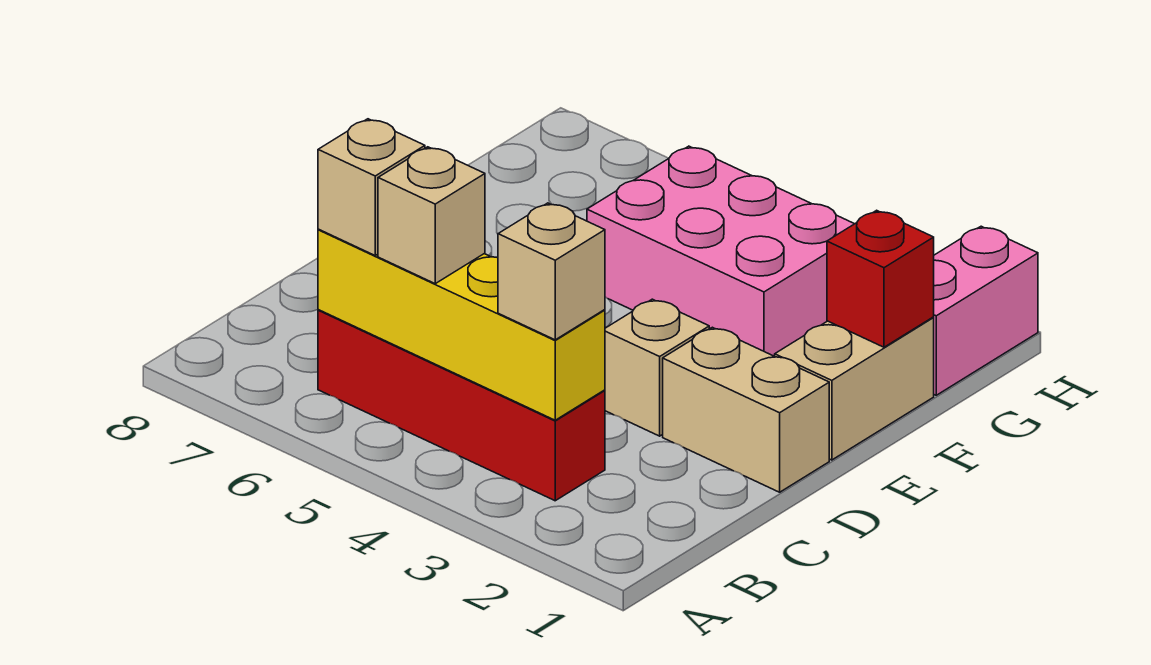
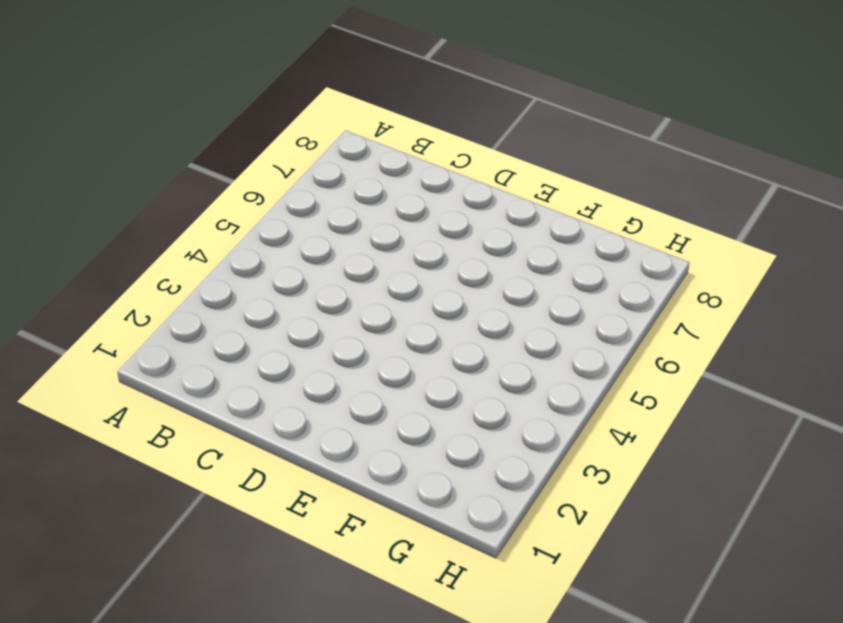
none -> red brick B3:B6 level 1
none -> tan brick D1:D2 level 1

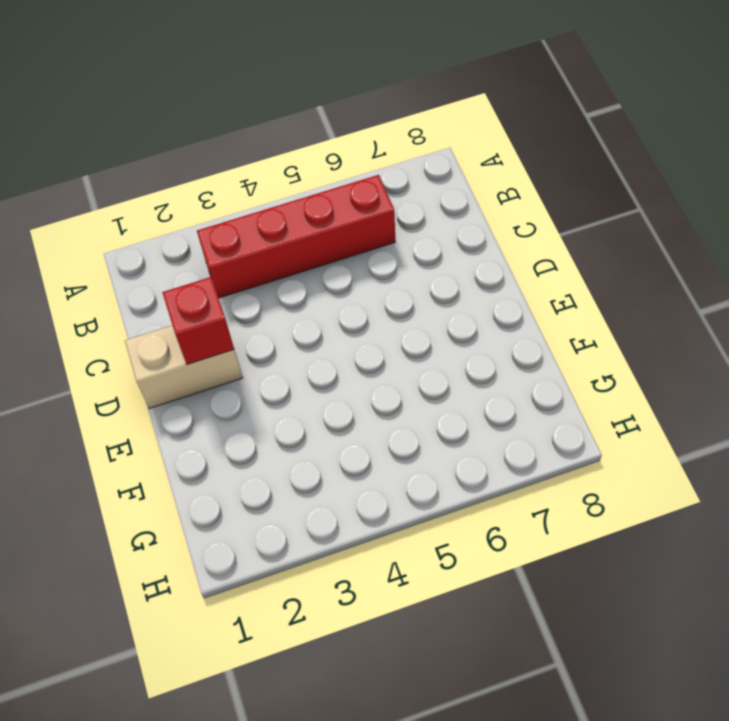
red brick D2 level 2 -> red brick F1 level 2
none -> tan brick D3 level 1
none -> tan brick E1:F1 level 1

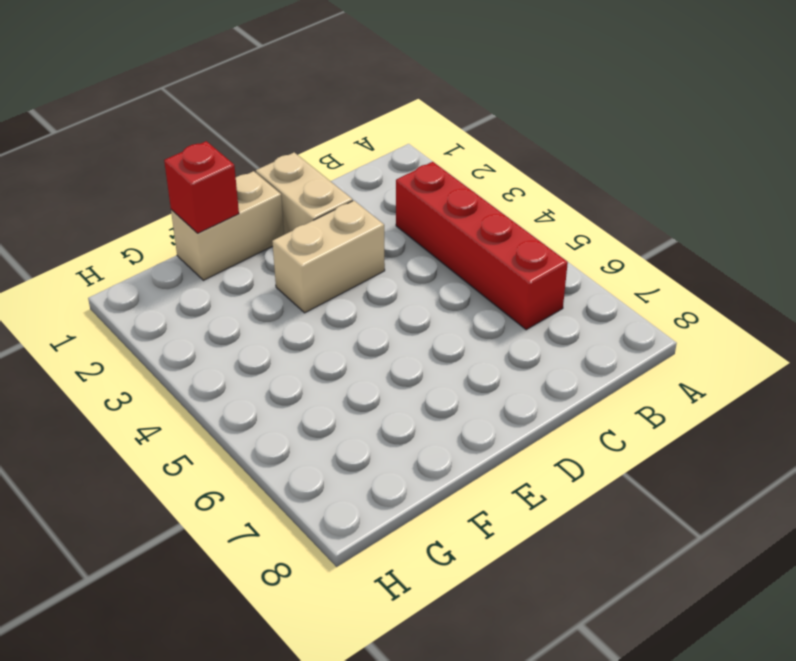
tan brick D3:E3 level 1 -> tan brick D3 level 1
none -> pink brick F3:G5 level 1
none -> pink brick G1:H1 level 1

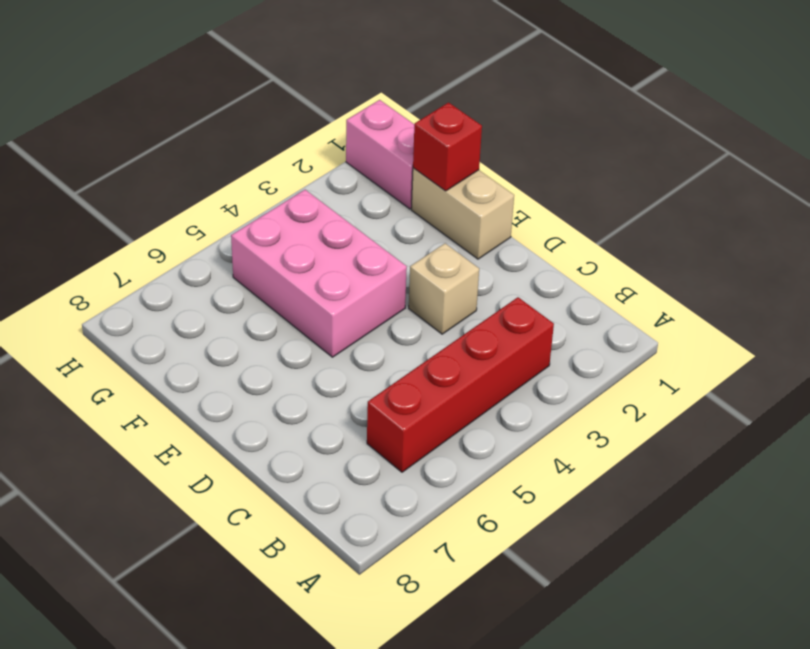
pink brick E4:G5 level 1 -> pink brick F3:G5 level 1
none -> tan brick D1:D2 level 1
none -> yellow brick B3:B6 level 2

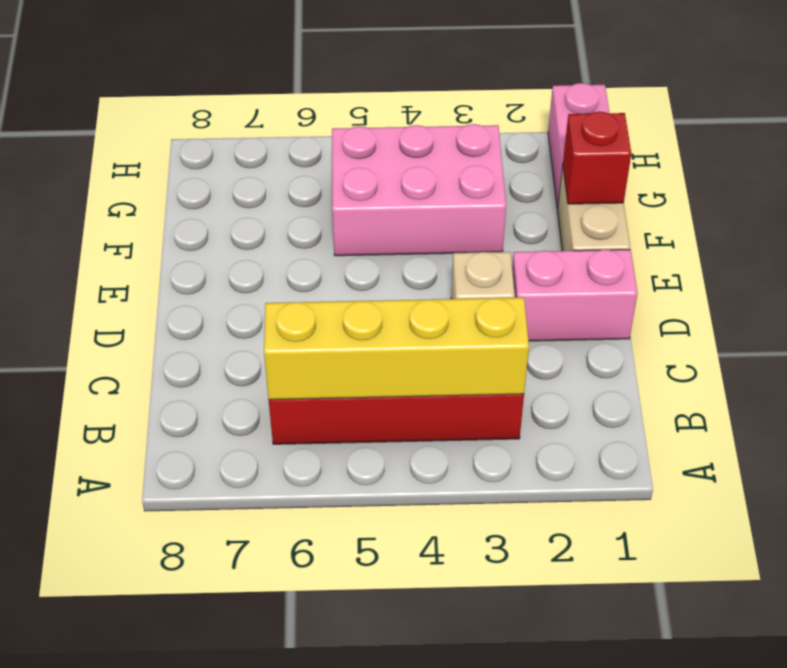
pink brick D1:D2 level 1 -> tan brick D1:D2 level 1
none -> tan brick B3 level 3
none -> tan brick B5 level 3

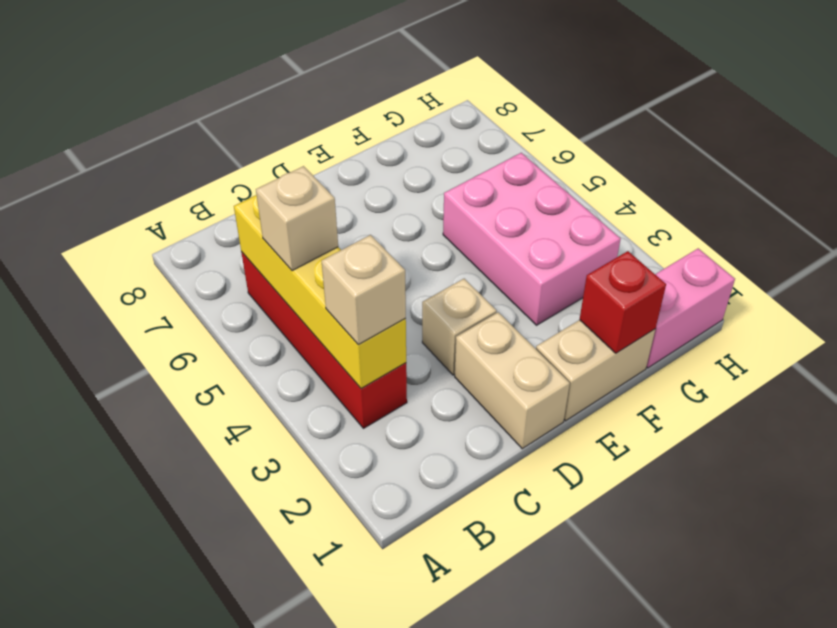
none -> tan brick B6 level 3

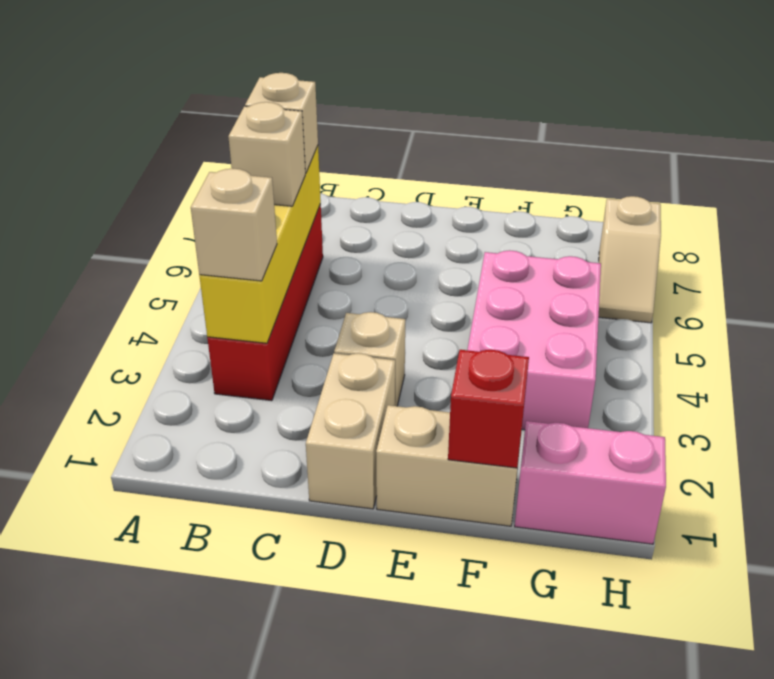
tan slope H6:H7 level 1 top 7 -> none

